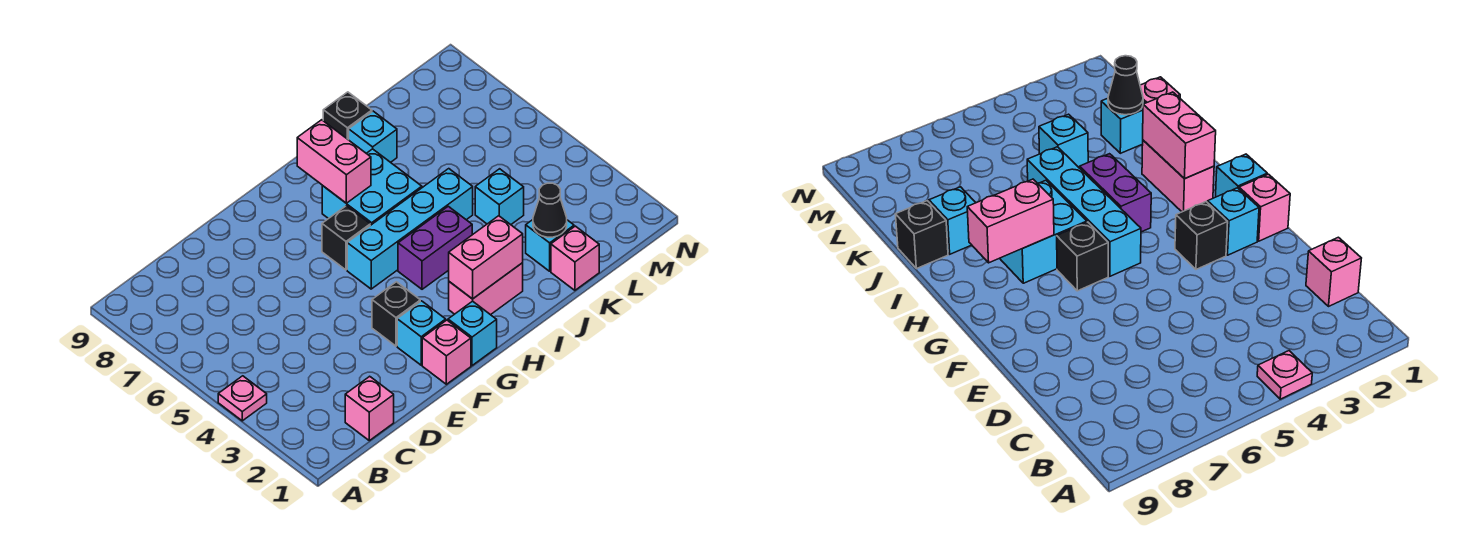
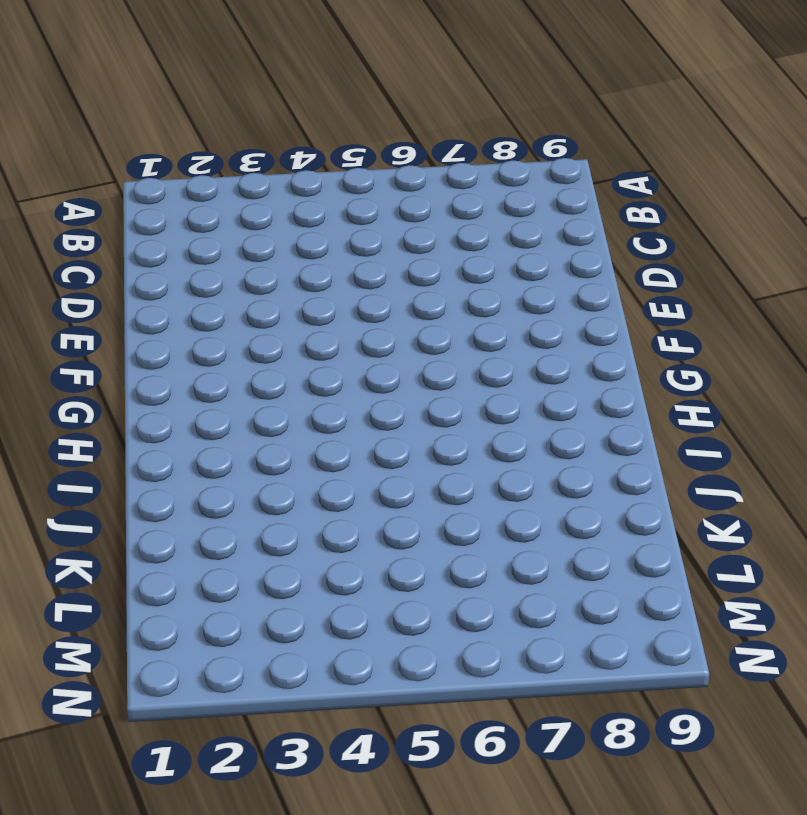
none -> pink plate A4 level 1
none -> pink brick C1 level 1
none -> pink brick F1 level 1

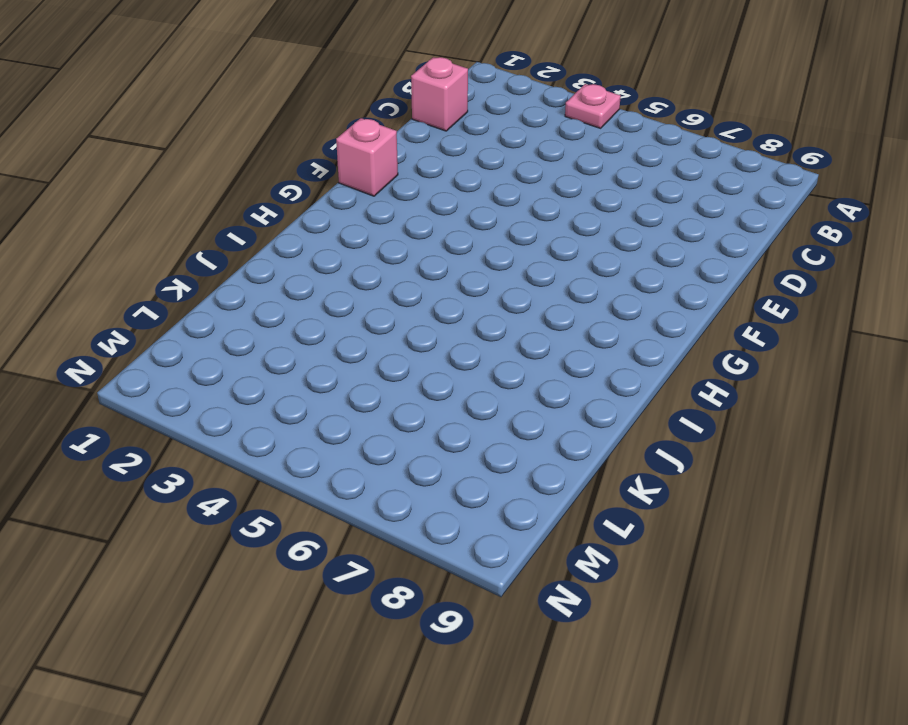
none -> cyan brick F2 level 1
none -> black brick F3 level 1
none -> cyan brick G1 level 1

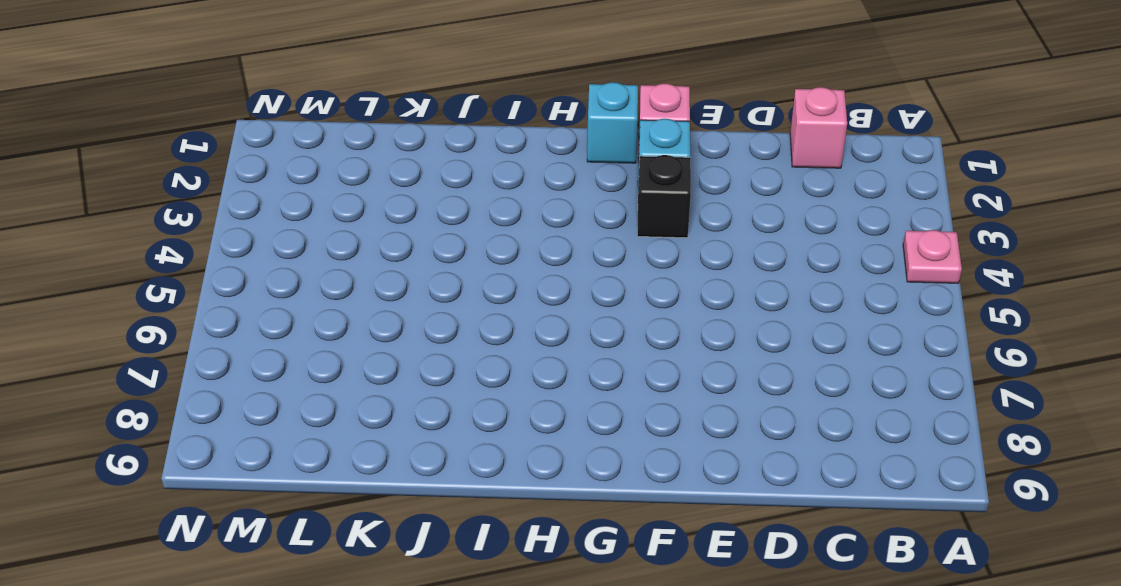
none -> cyan brick G5:J5 level 1
none -> black brick G6 level 1
none -> pink brick H2:I2 level 1

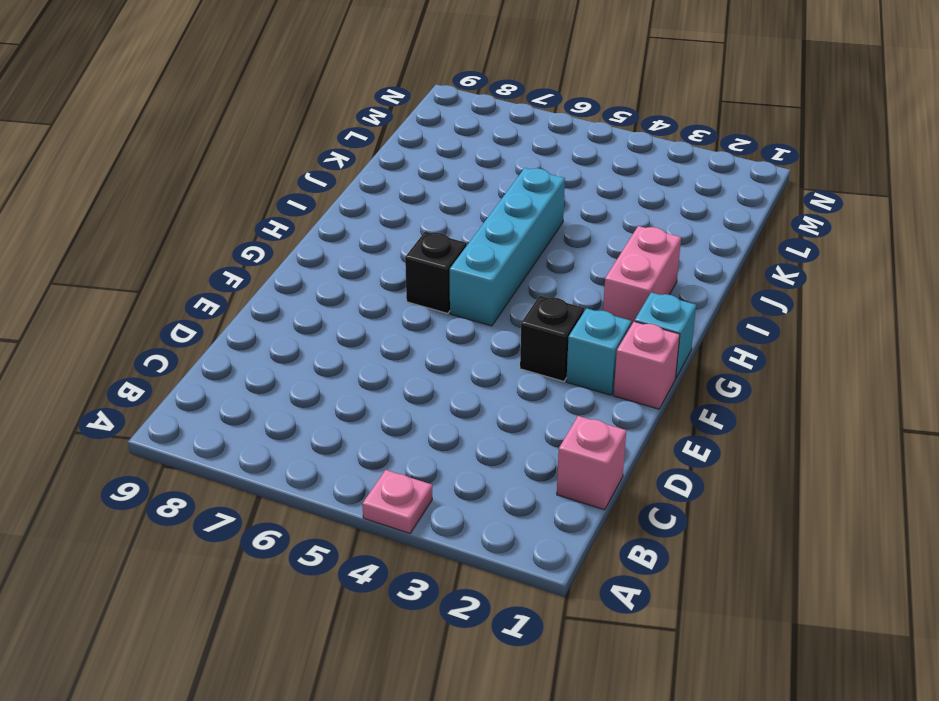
none -> purple brick H4:I4 level 1
none -> cyan brick H6:I7 level 1
none -> cyan brick J8 level 1

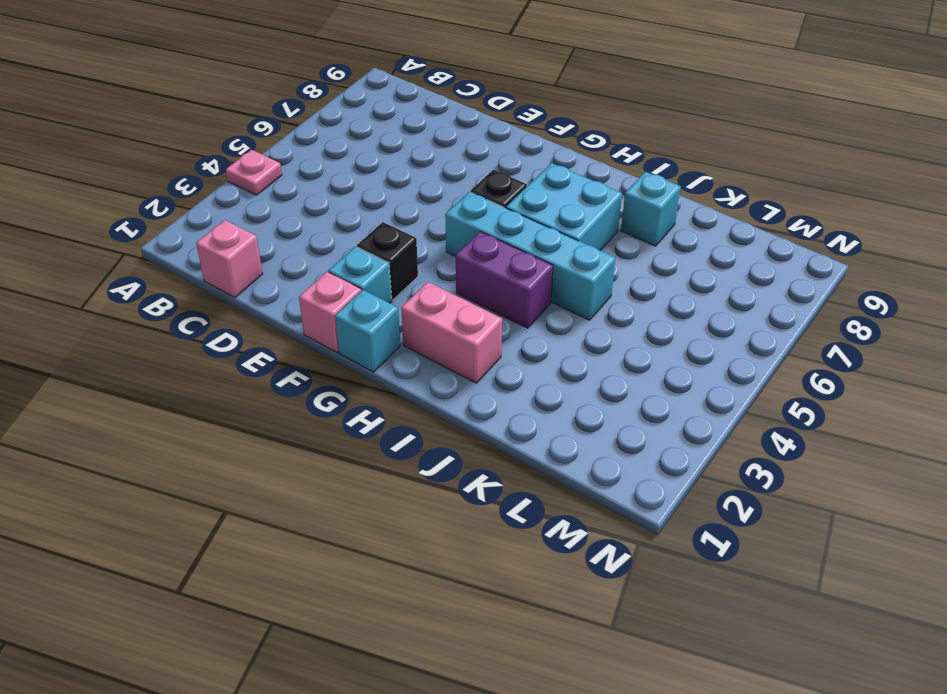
none -> black brick J9 level 1
none -> pink brick K1 level 1
none -> cyan brick K2 level 1

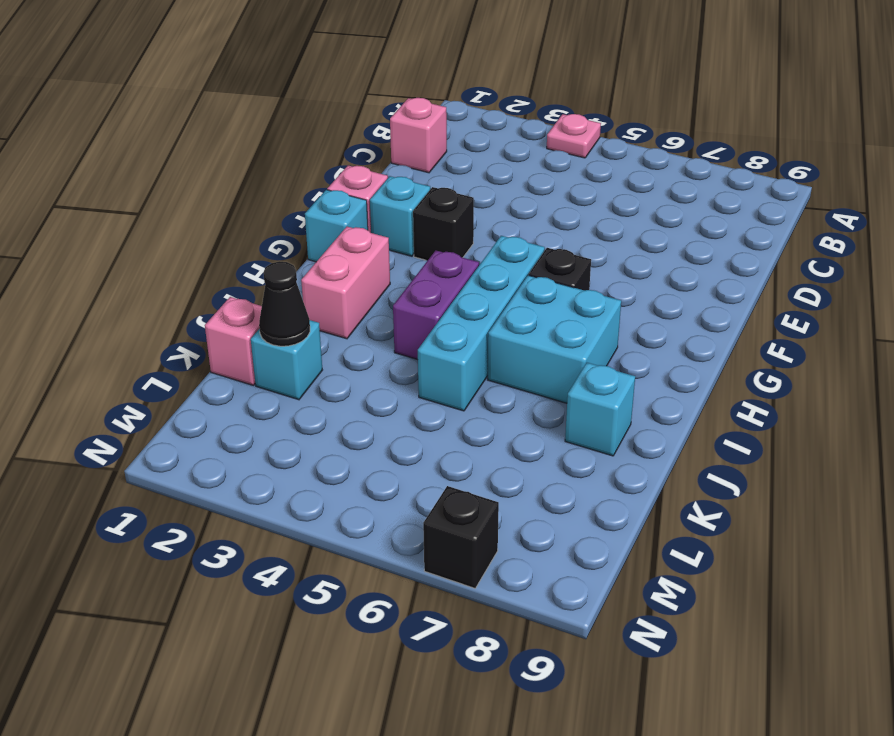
black brick N7 level 1 -> black brick J9 level 1
none -> cyan brick K4 level 1
none -> pink brick H2:I2 level 2
none -> pink brick H7:H8 level 2

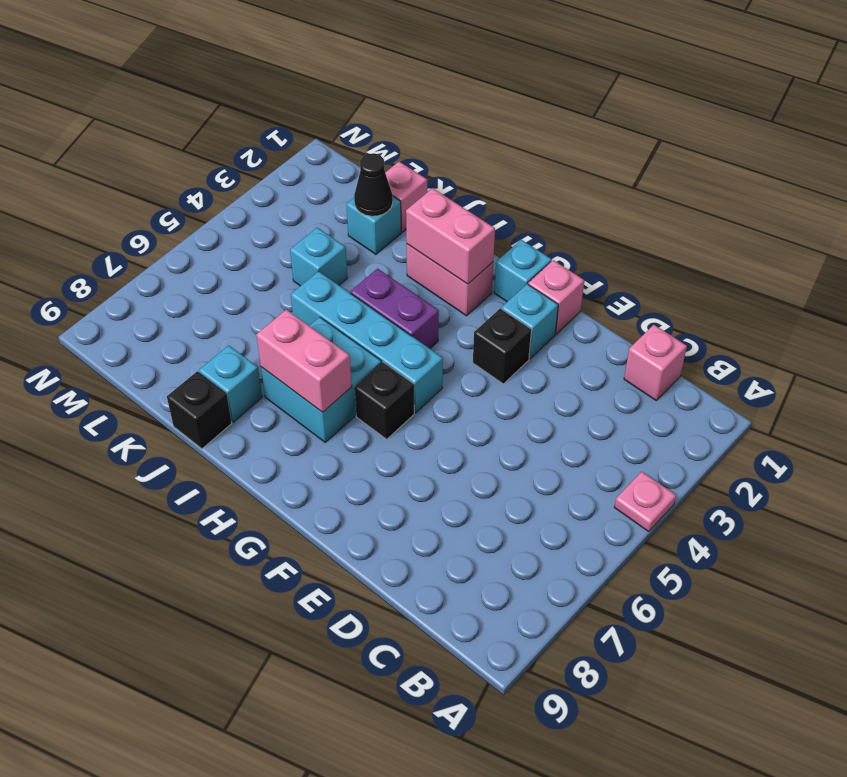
pink brick H7:I7 level 2 -> pink brick H7:H8 level 2

